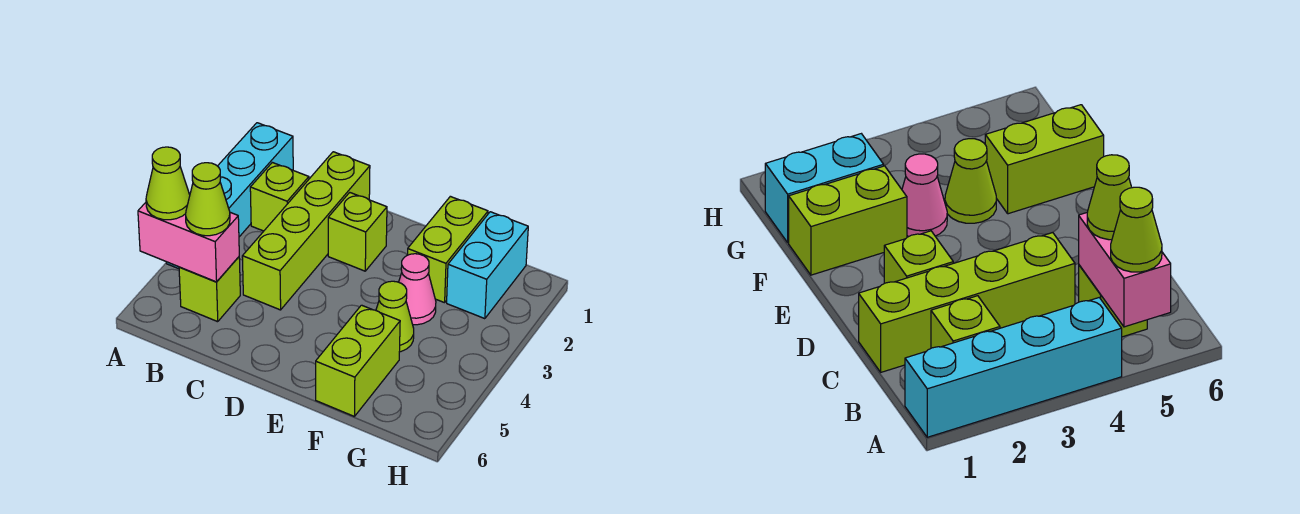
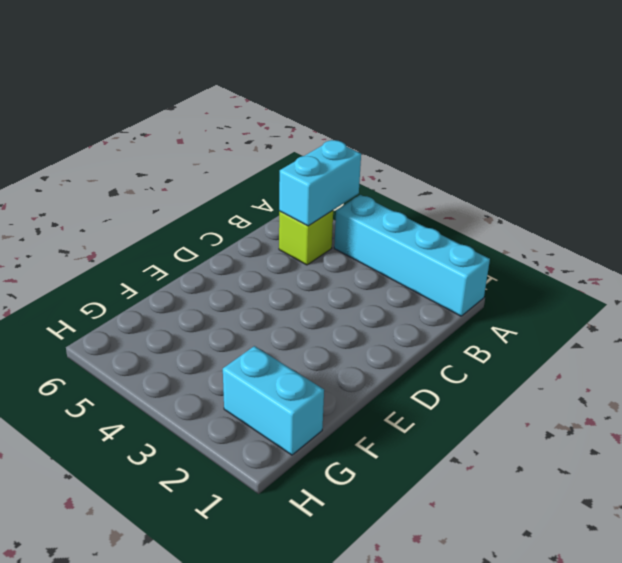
cyan brick A5:B5 level 2 -> pink brick A5:B5 level 2
none -> lime brick B2 level 1
none -> lime brick C1:C4 level 1
none -> lime brick D2 level 1

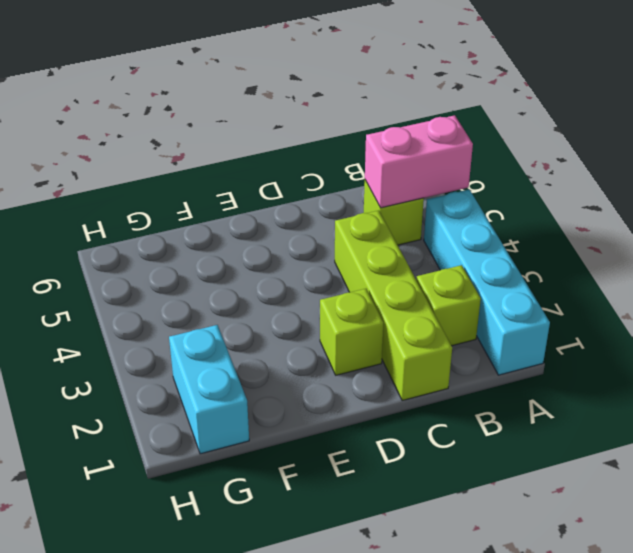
none -> lime brick F1:F2 level 1
none -> pink cone F3 level 1
none -> lime cone F4 level 1

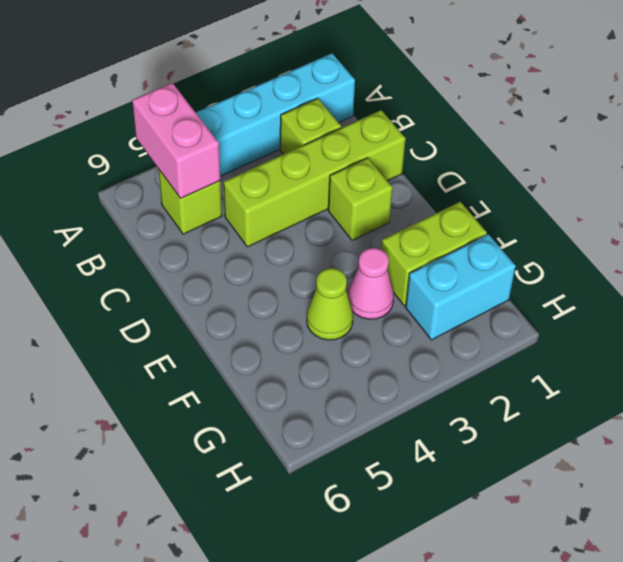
none -> lime brick F5:F6 level 1
none -> lime cone A5 level 3
none -> lime cone B5 level 3

